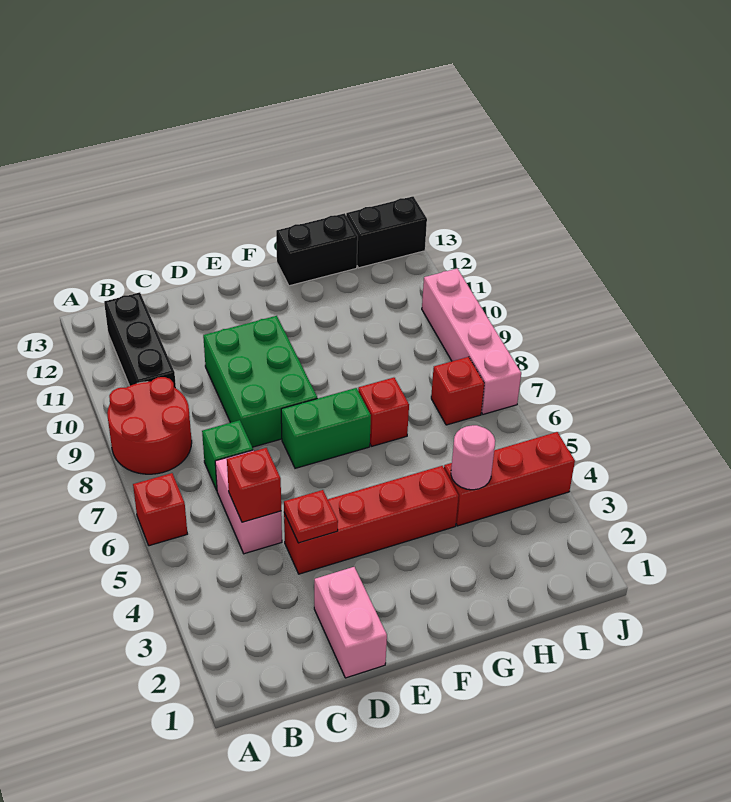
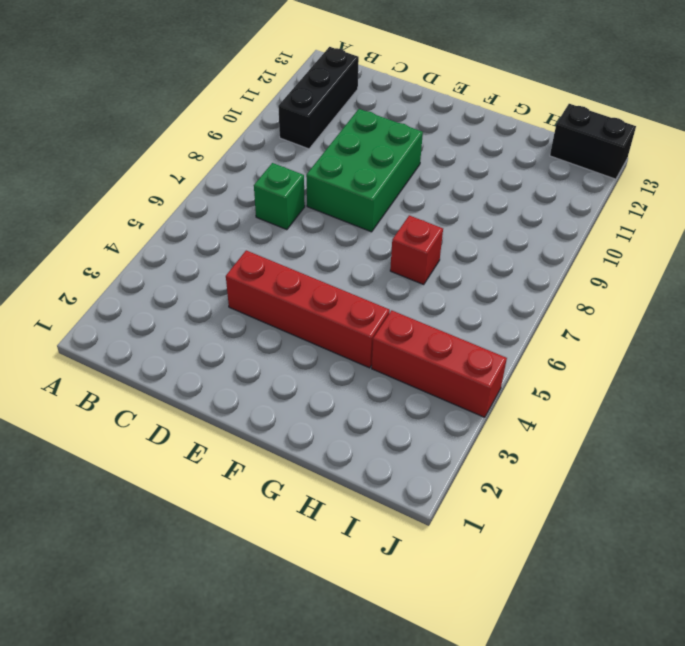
none -> red brick A6 level 1
none -> red round brick A8:B9 level 1
none -> pink brick C5:C6 level 1

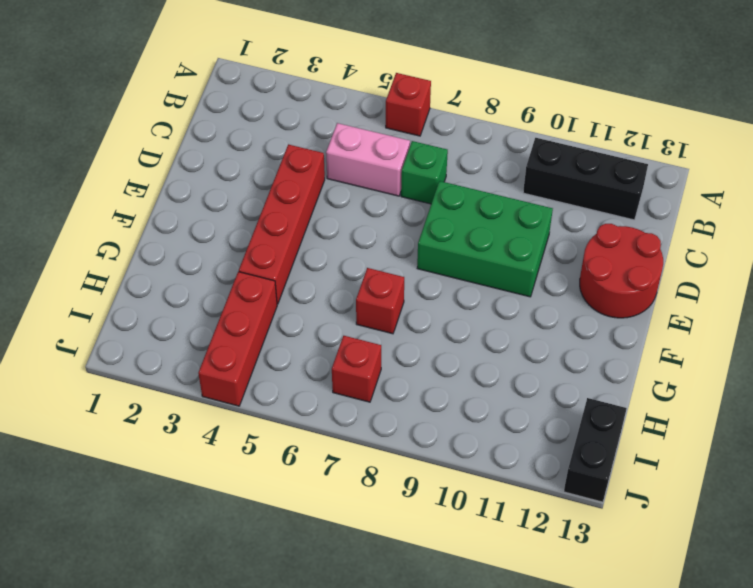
red round brick D12:E13 level 1 -> red round brick A8:B9 level 1
none -> pink brick D1:D2 level 1
none -> green brick E7:F7 level 1
none -> black brick G13:H13 level 1

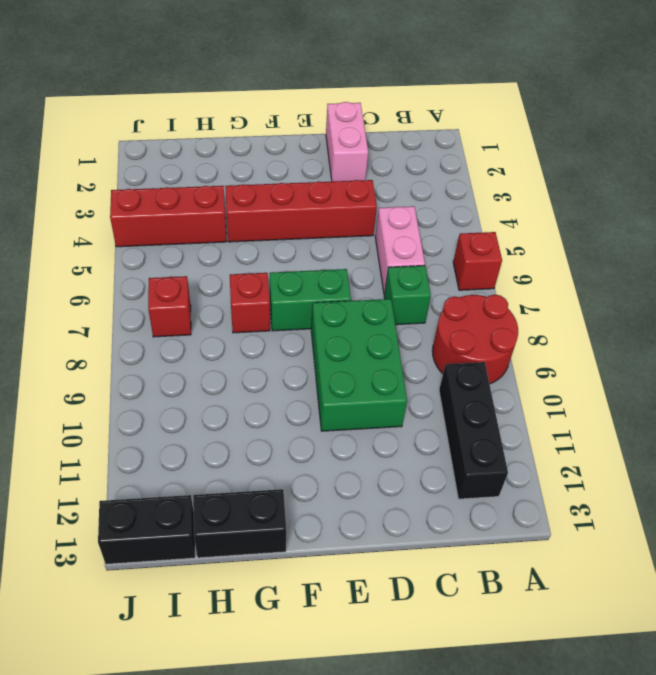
none -> pink brick J7:J10 level 1
none -> red brick C5 level 2
none -> red plate D4 level 2

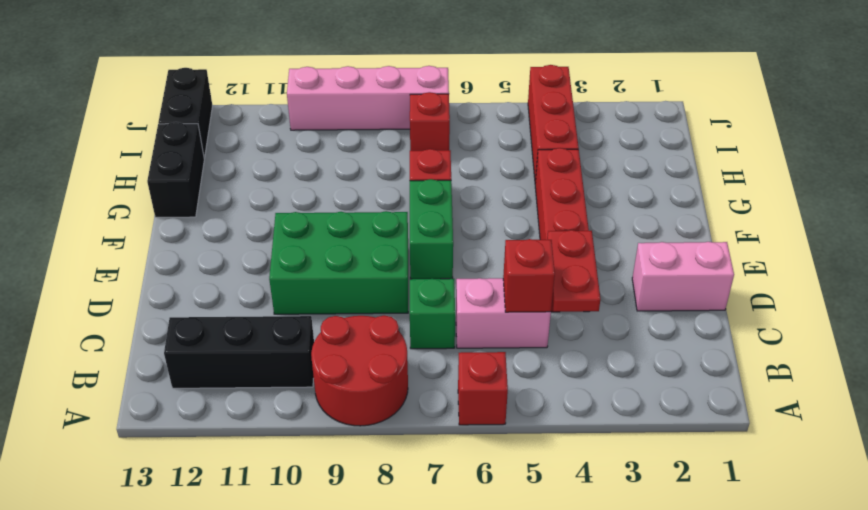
red plate C4:D4 level 2 -> red plate D4 level 2
none -> pink round brick H4 level 2

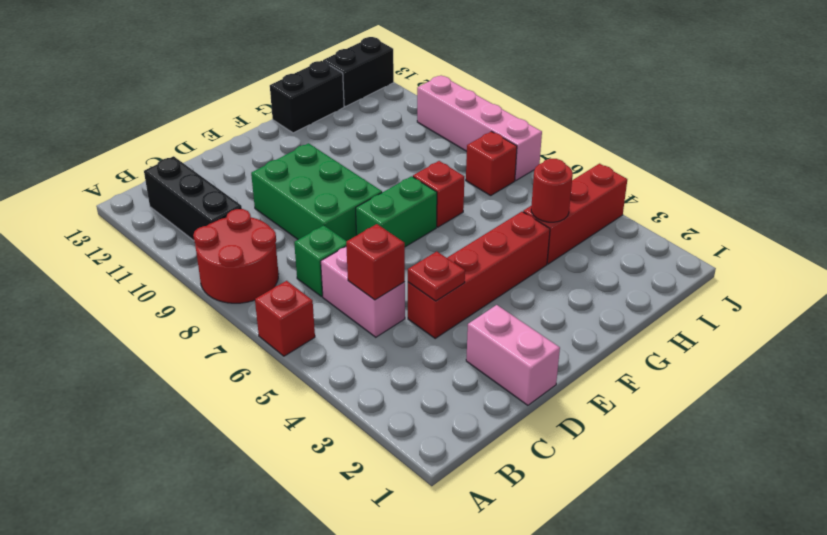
red round brick H4 level 2 -> pink round brick H4 level 2

